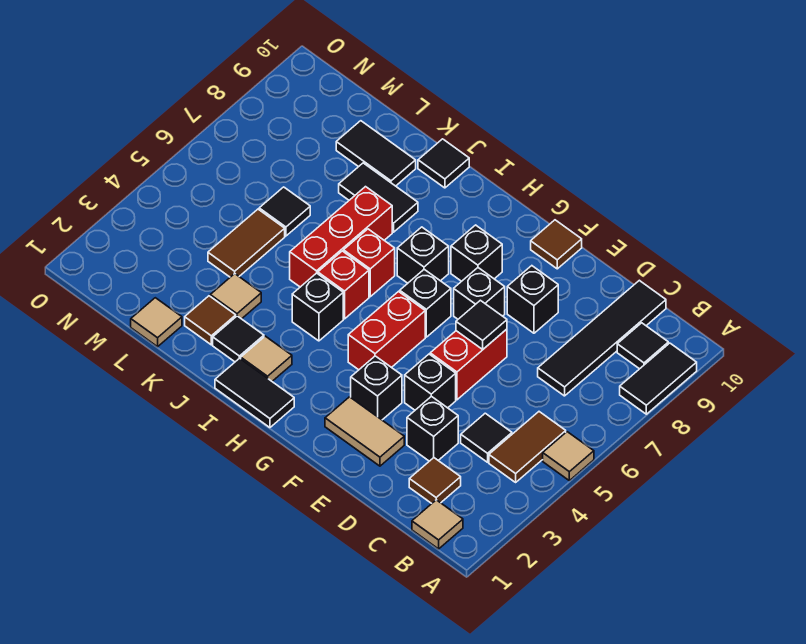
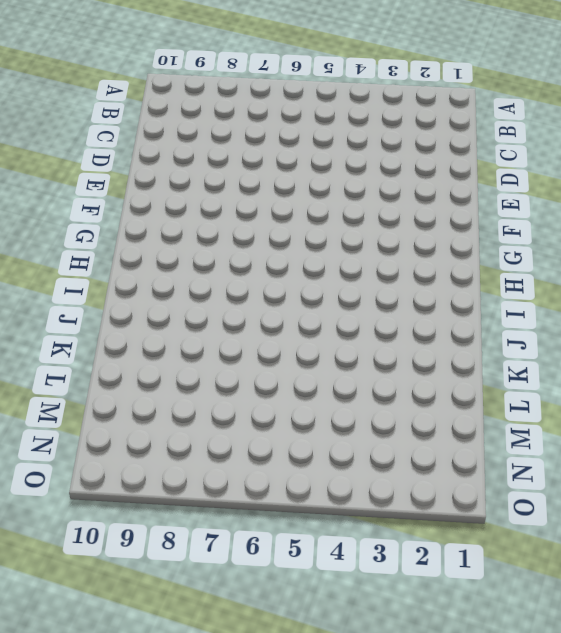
none -> tan tile A5 level 1
none -> black tile A8:A9 level 1
none -> tan tile B1 level 1
none -> brown tile B4:B5 level 1

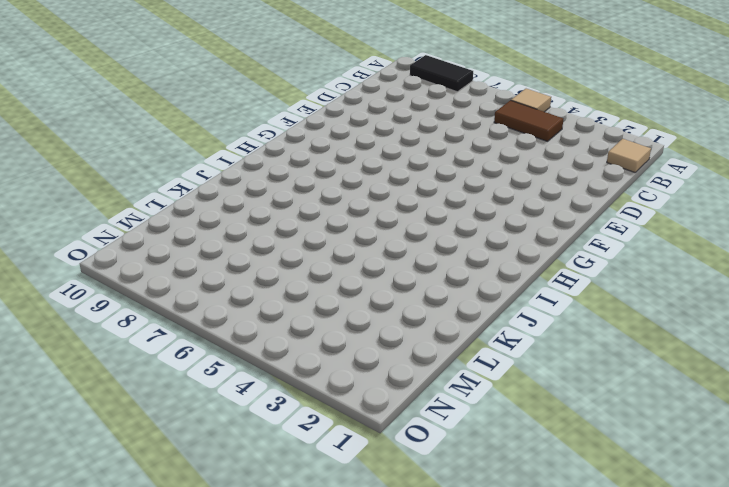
none -> black tile B9 level 1
none -> brown tile C2 level 1
none -> black tile C4 level 1
none -> black tile C7:C10 level 1

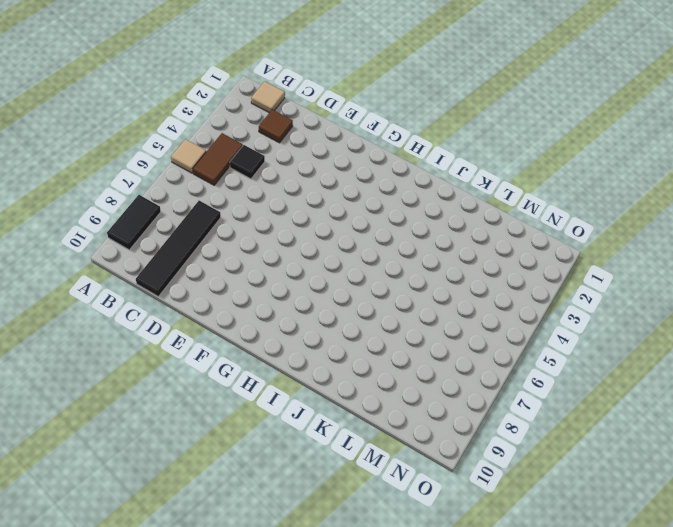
none -> black tile B9 level 1
none -> black brick D3 level 1
none -> tan tile E2:F2 level 1
none -> black brick E4 level 1

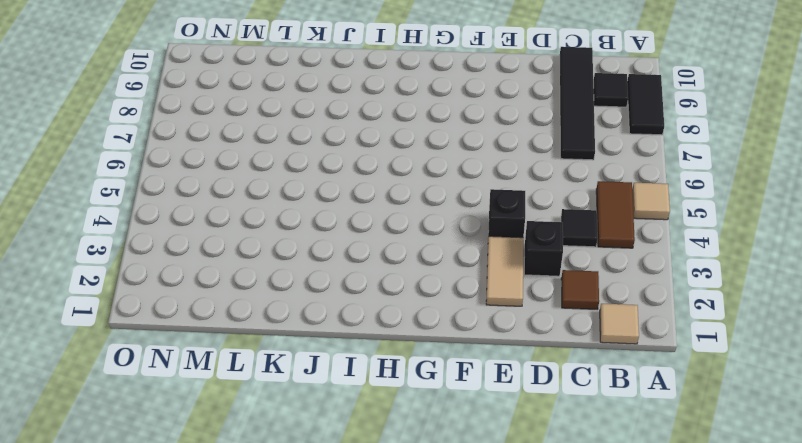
tan tile E2:E3 level 1 -> tan tile E2:F2 level 1
none -> red brick E5:E6 level 1
none -> black brick E8 level 1
none -> black brick F3 level 1
none -> black brick F7 level 1

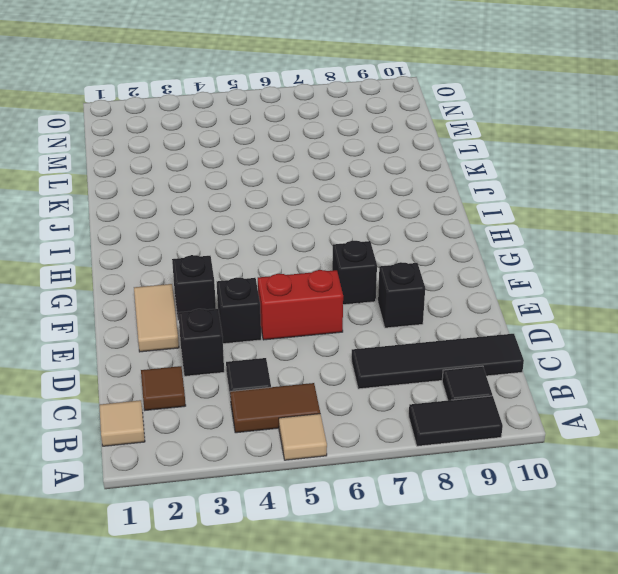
none -> brown tile F10 level 1
none -> red brick G4:G5 level 1
none -> black brick G6 level 1
none -> black brick G8 level 1

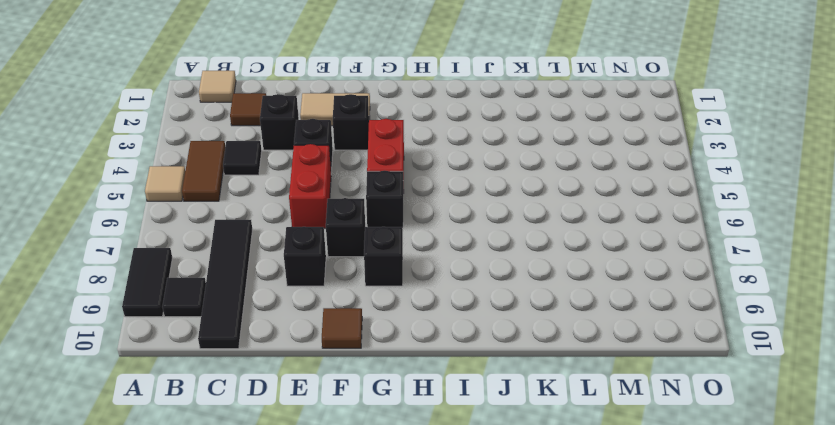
none -> black tile H1:I1 level 1
none -> black brick H7 level 1
none -> tan tile I2 level 1
none -> black brick I4 level 1

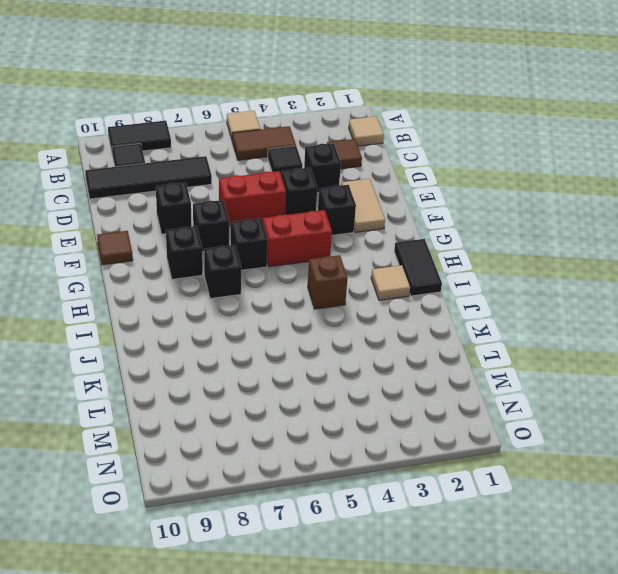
brown brick I4 level 1 -> black brick I4 level 1
none -> red brick I5 level 1
none -> red brick I6 level 1
none -> black tile J2 level 1
none -> red brick J5:J7 level 1

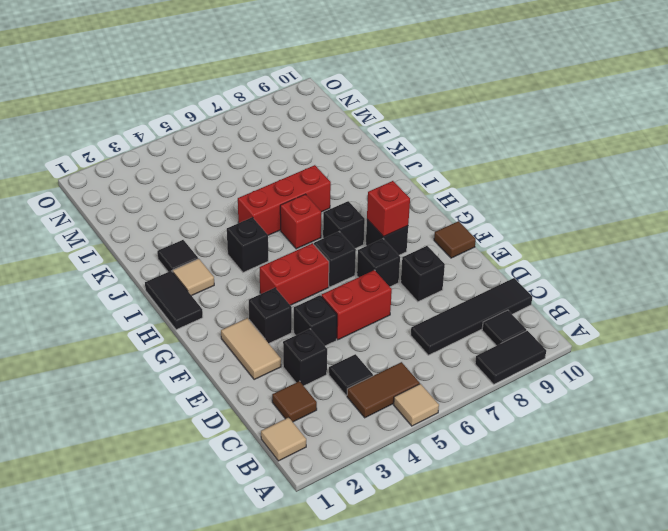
red brick G8 level 2 -> red brick I5 level 1
none -> black tile J8:K8 level 1
none -> black tile J10 level 1
none -> brown tile K2 level 1
none -> tan tile K3 level 1

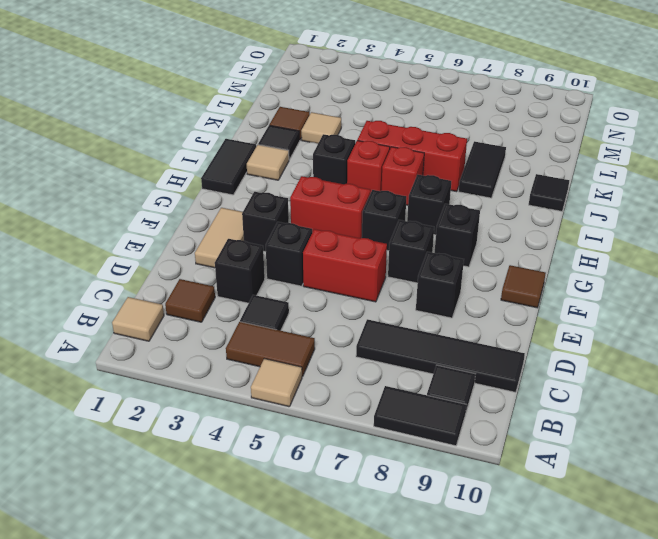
none -> black tile K9:L9 level 1
none -> tan tile L1 level 1
none -> brown tile L4:L5 level 1
none -> black tile L6 level 1

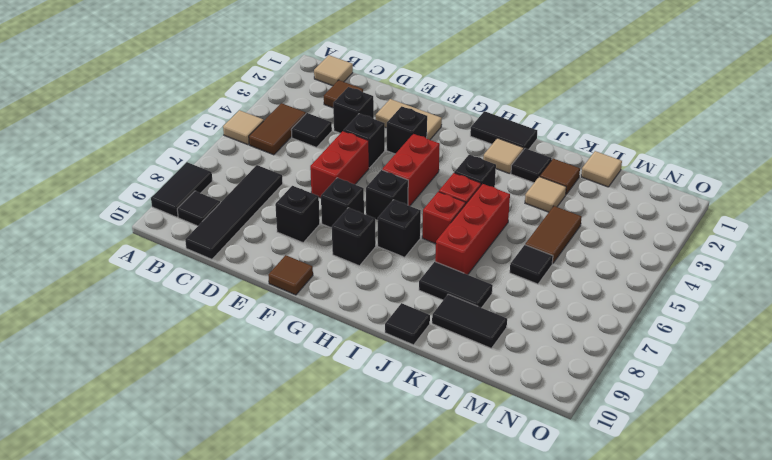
none -> black tile E6 level 2

